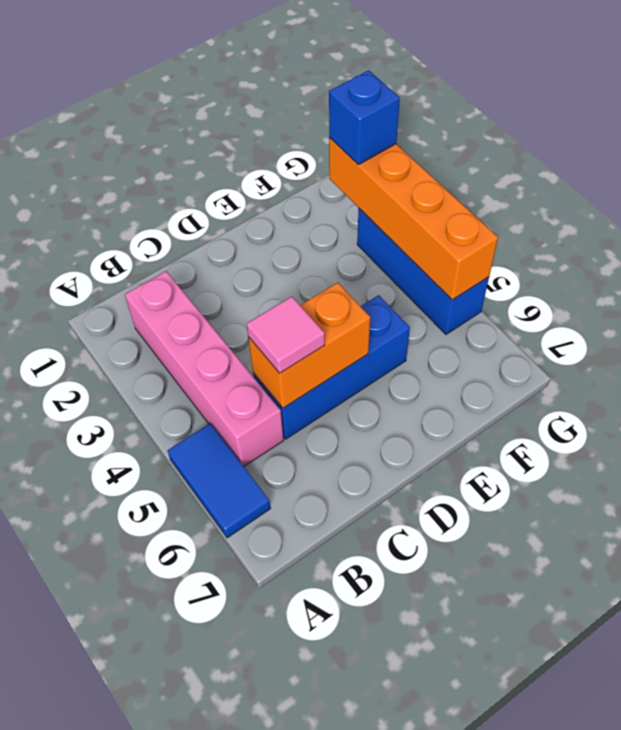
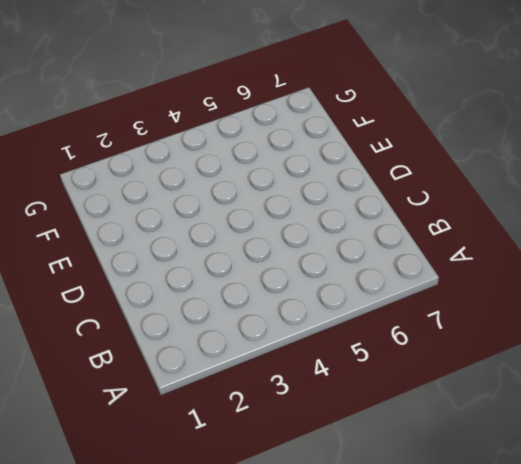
none -> blue tile A5:A6 level 1
none -> pink brick B2:B5 level 1

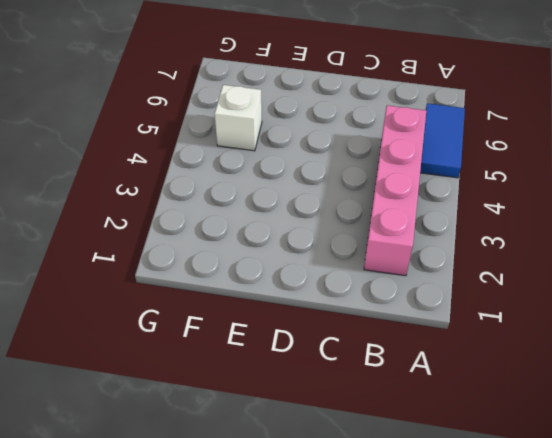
white brick F5 level 1 -> none
none -> blue brick C5:E5 level 1
none -> blue brick G3:G5 level 1

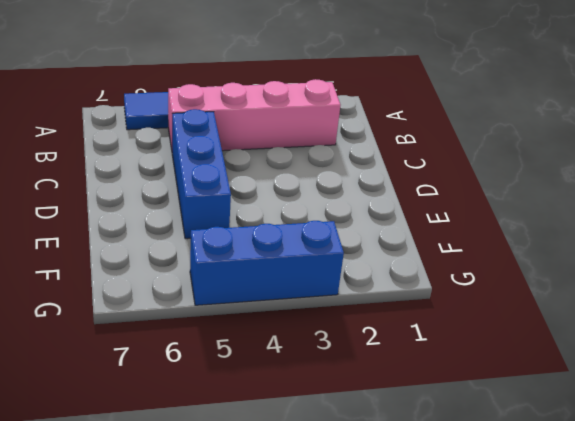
none -> orange brick C5:D5 level 2
none -> orange brick G2:G5 level 2

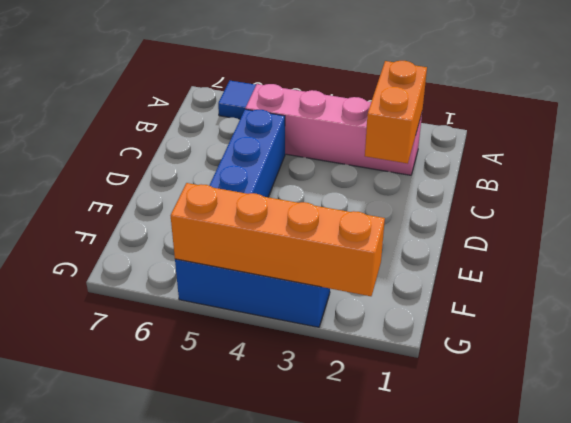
orange brick B2:C2 level 2 -> orange brick C5:D5 level 2
none -> pink tile C5 level 3
none -> blue brick G2 level 3

